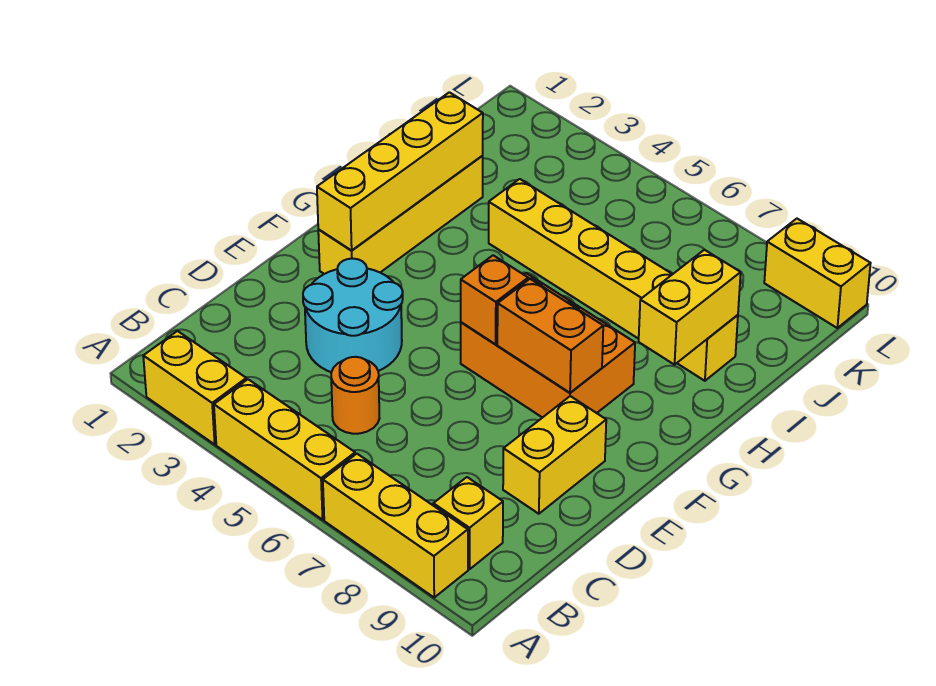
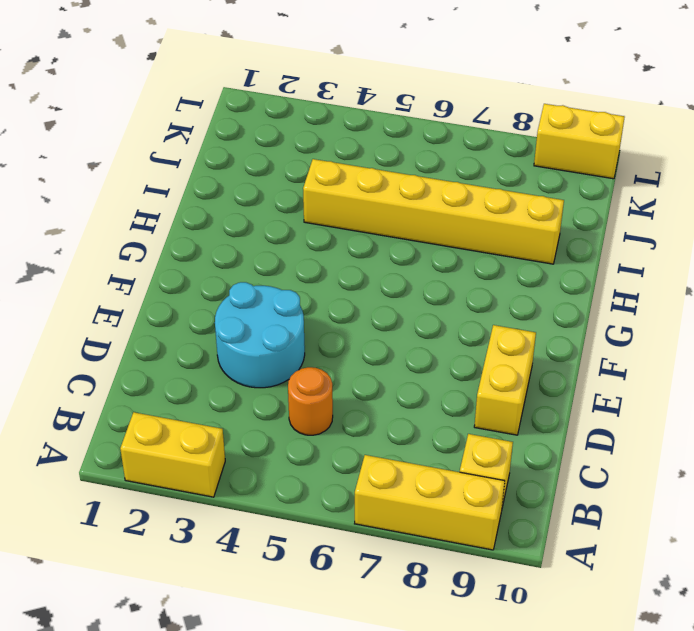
none -> yellow brick A4:A6 level 1
none -> yellow brick F2:I2 level 1
none -> orange brick F6:G8 level 1

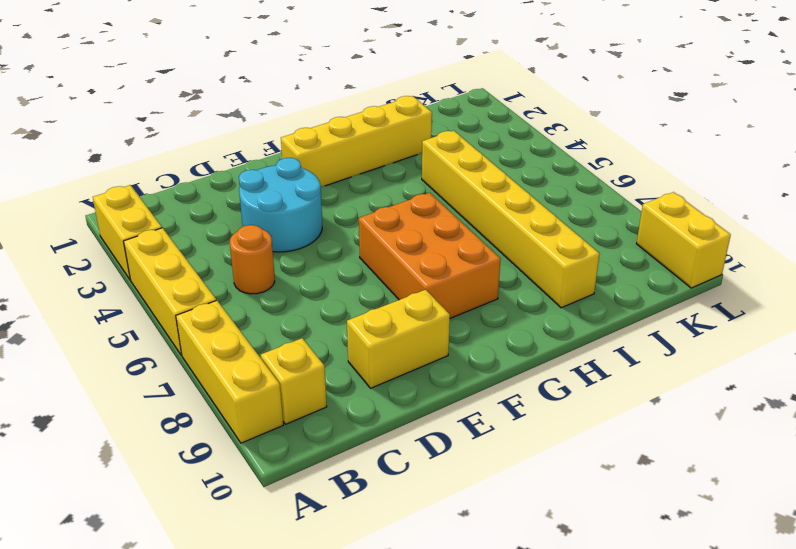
none -> yellow brick F2:I2 level 2
none -> orange brick F6 level 2
none -> orange brick F7:F8 level 2

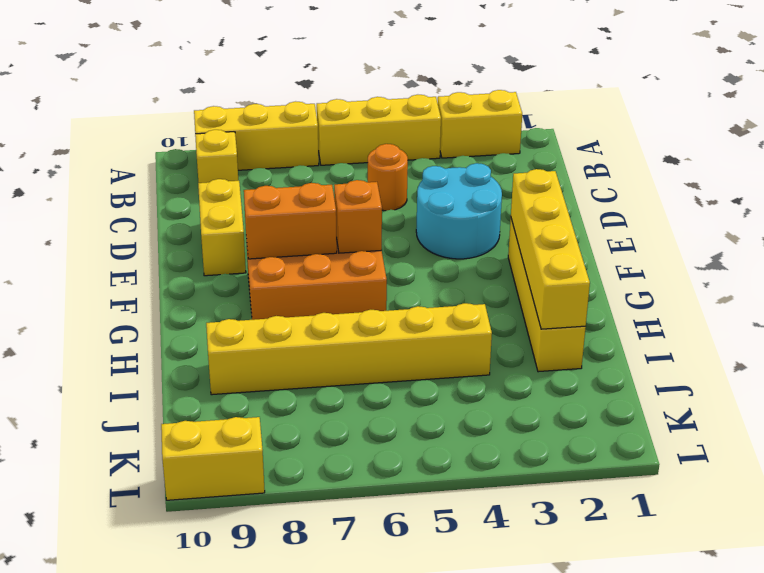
none -> yellow brick H9:I9 level 2

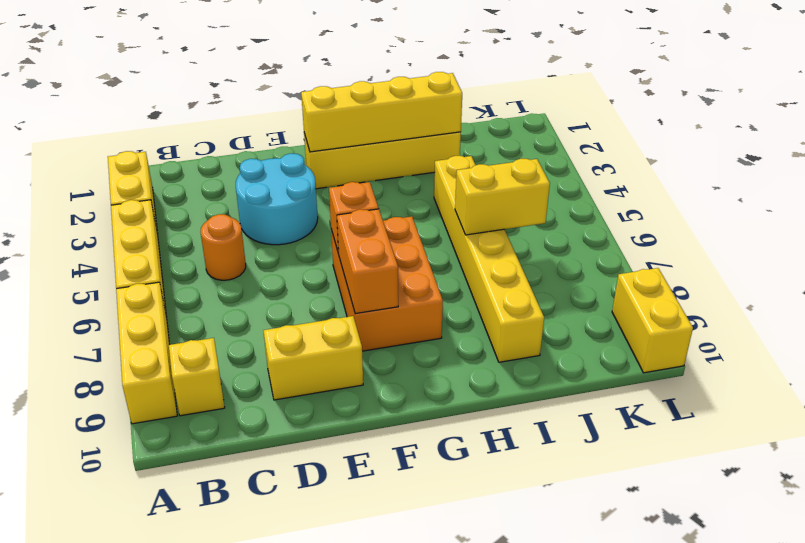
yellow brick I6:J6 level 2 -> yellow brick H9:I9 level 2

